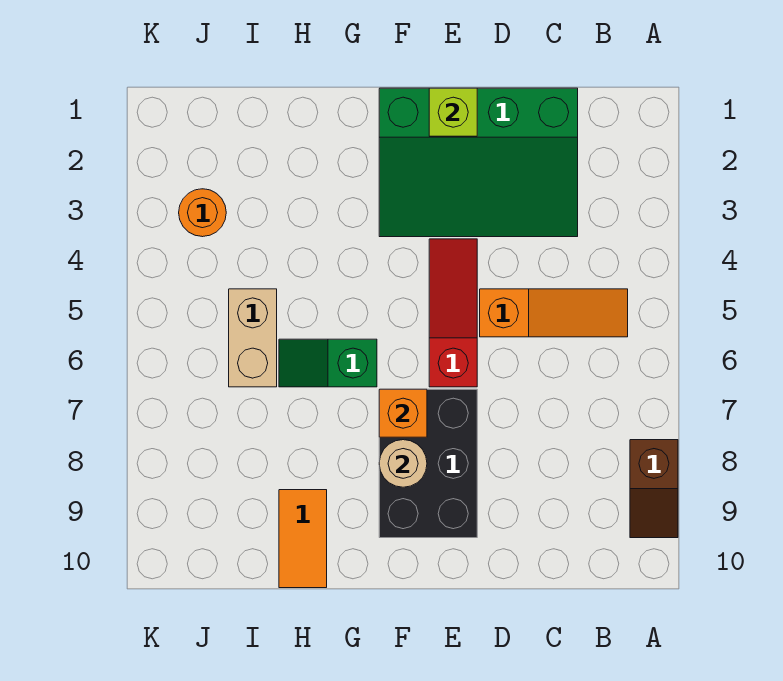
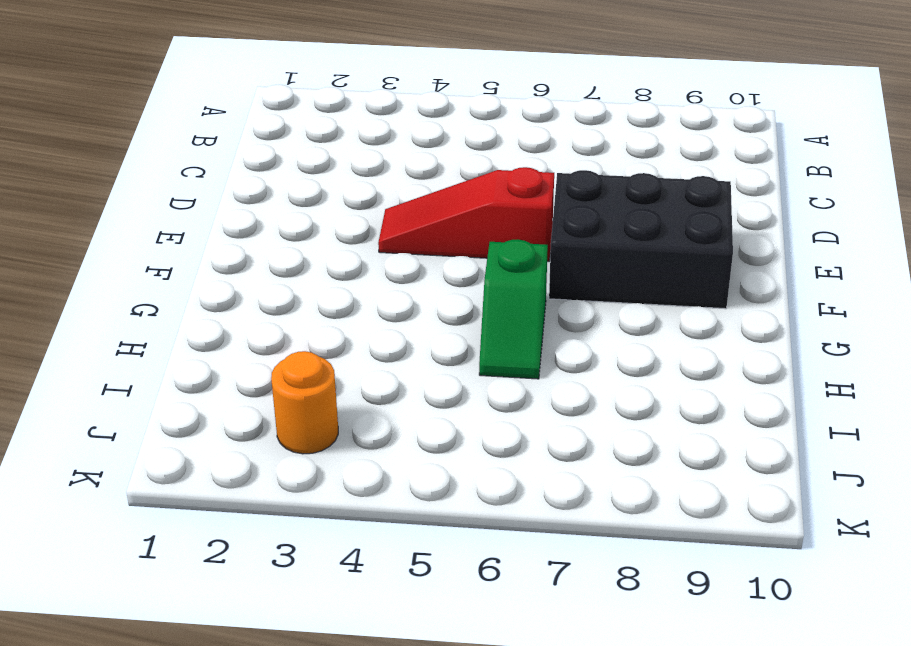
none -> brown slope A8:A9 level 1 top 8
none -> orange slope B5:D5 level 1 top D
none -> green slope C1:F3 level 1 top 1

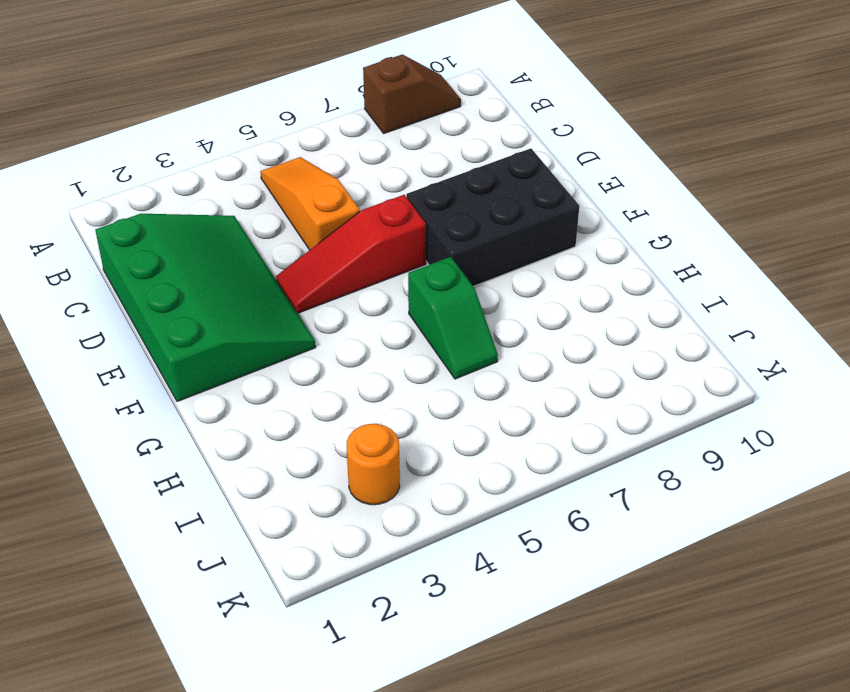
none -> orange tile H9:H10 level 1
none -> tan brick I5:I6 level 1
none -> lime brick E1 level 2

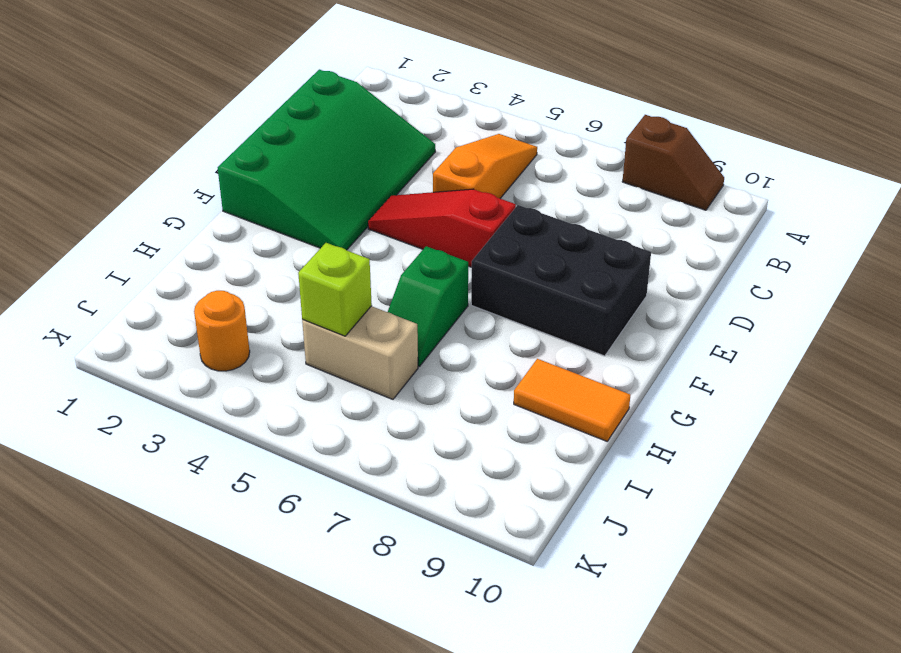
lime brick I5 level 2 -> lime brick E1 level 2
none -> orange brick F7 level 2
none -> tan round brick F8 level 2

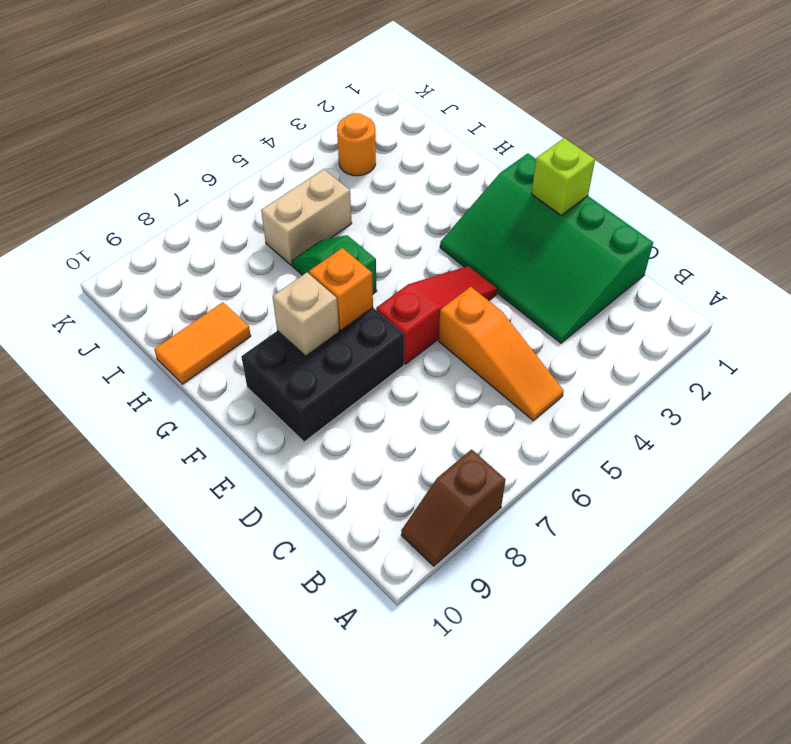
tan brick F8 level 2 -> tan round brick F8 level 2

